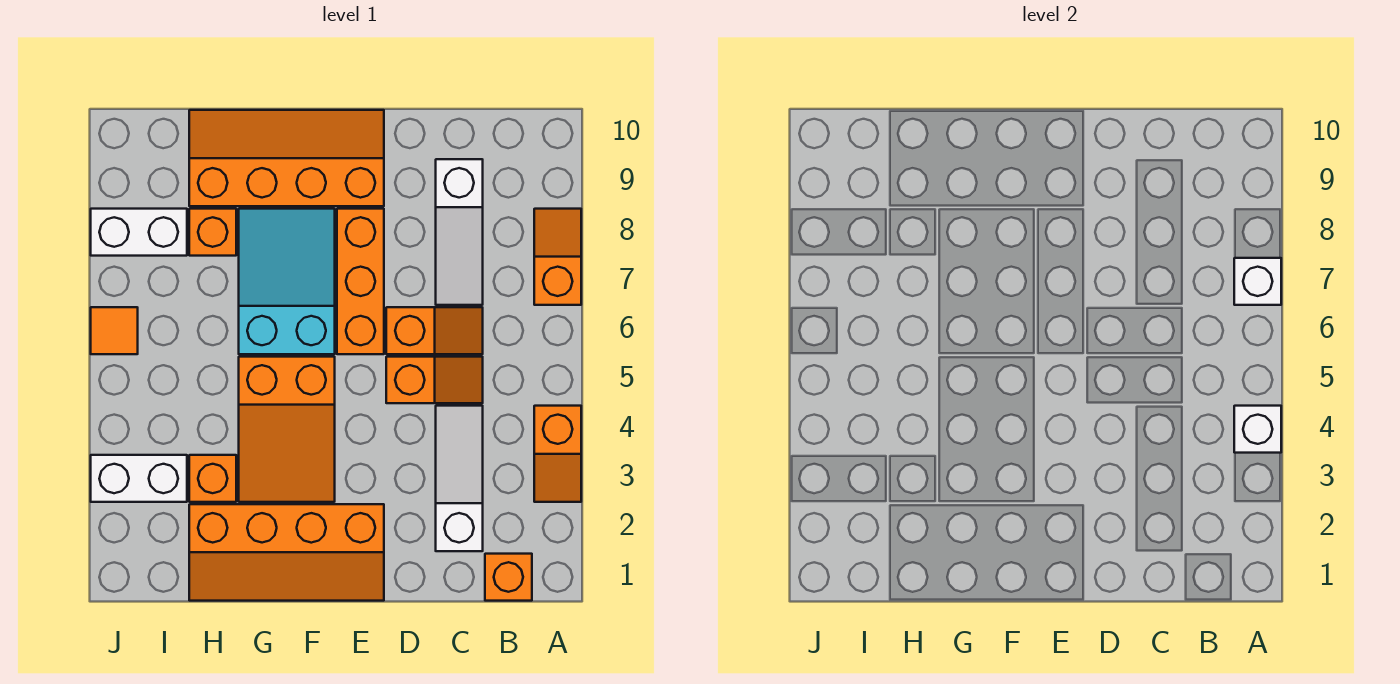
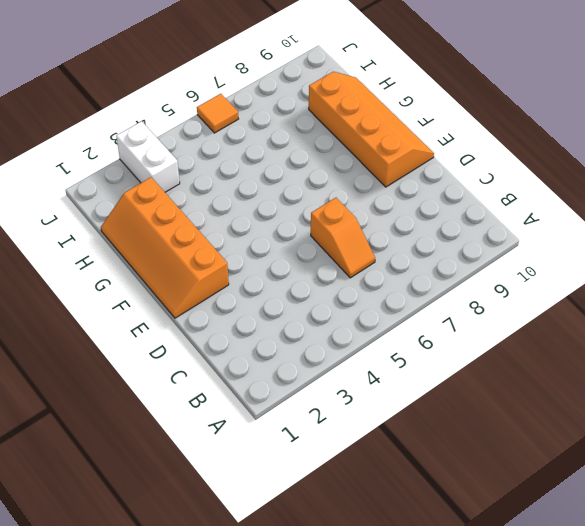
none -> orange slope A3:A4 level 1 top 4
none -> orange slope A7:A8 level 1 top 7
none -> orange brick B1 level 1

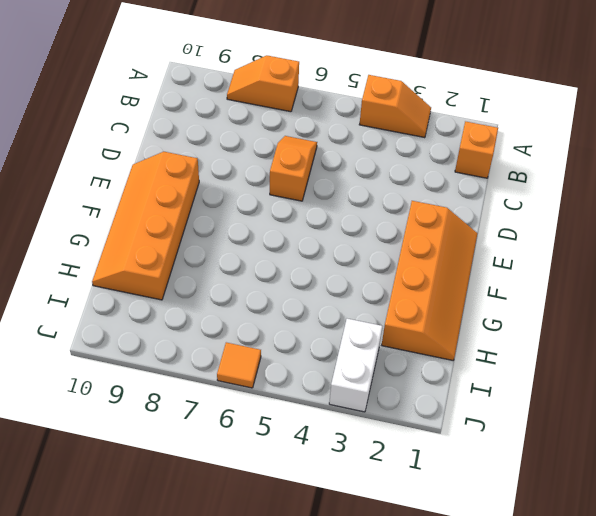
none -> white slope C2:C4 level 1 top 2
none -> orange slope C5:D5 level 1 top D
none -> white slope C7:C9 level 1 top 9

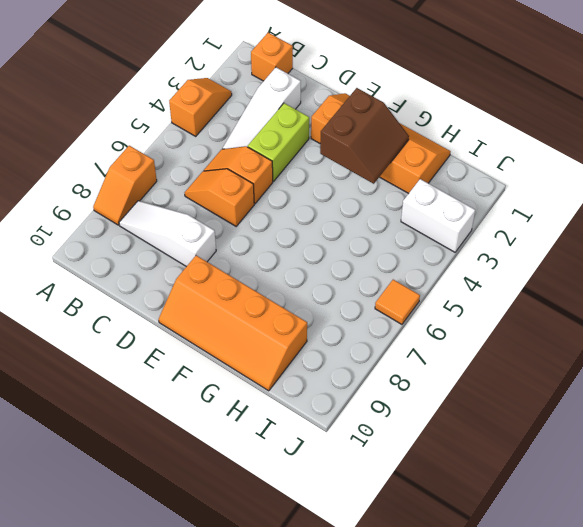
white slope B8:D8 level 1 top D -> white slope C7:C9 level 1 top 9
lime brick D3:D4 level 1 -> none
brown slope F2:G3 level 2 top F -> none
none -> orange brick E6:E8 level 1
none -> orange slope F3:G5 level 1 top 5
none -> cyan slope F6:G8 level 1 top 6

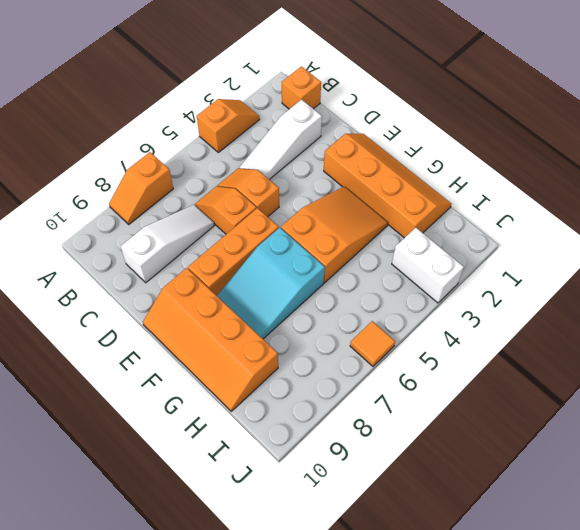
none -> orange brick H3 level 1
none -> orange brick H8 level 1
none -> white brick I8:J8 level 1

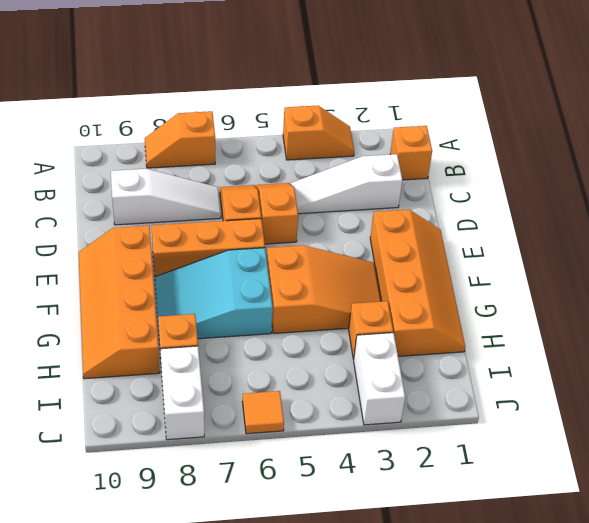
none -> white brick A4 level 2
none -> white brick A7 level 2

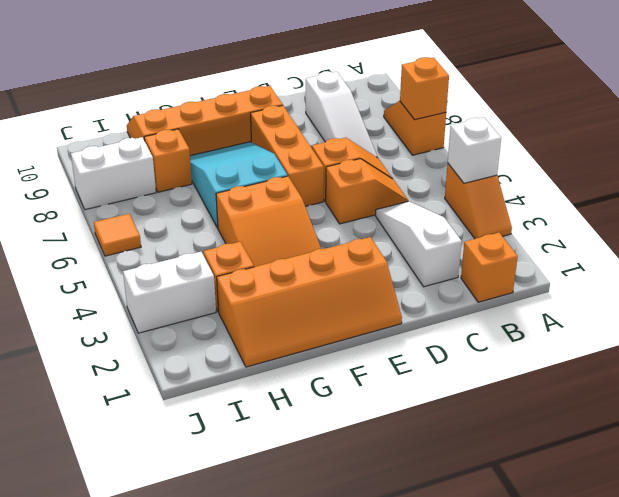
orange brick A7 level 2 -> white brick A7 level 2

